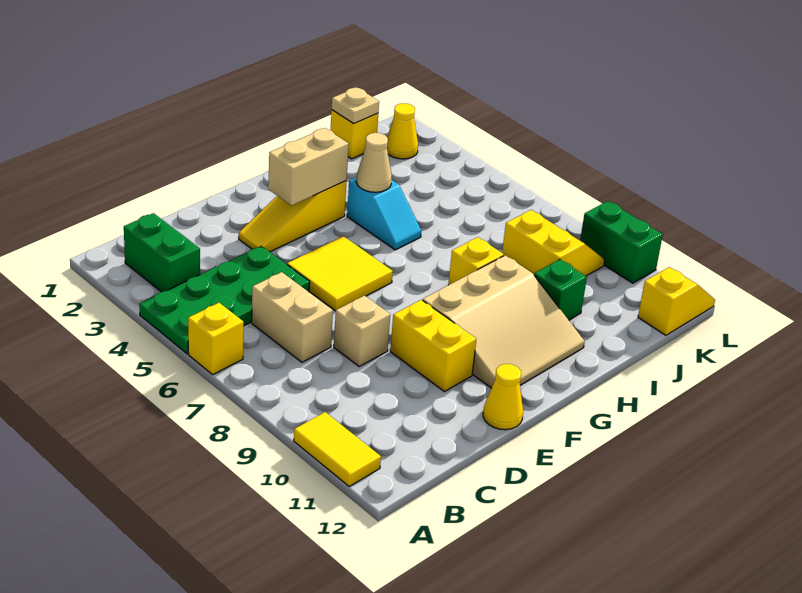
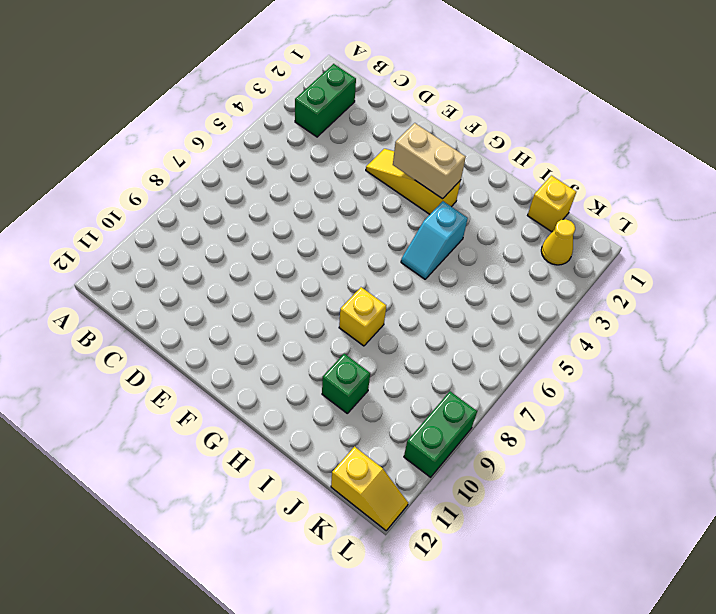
none -> green plate A4:D5 level 1
none -> yellow brick A6 level 1
none -> yellow tile A10:A11 level 1

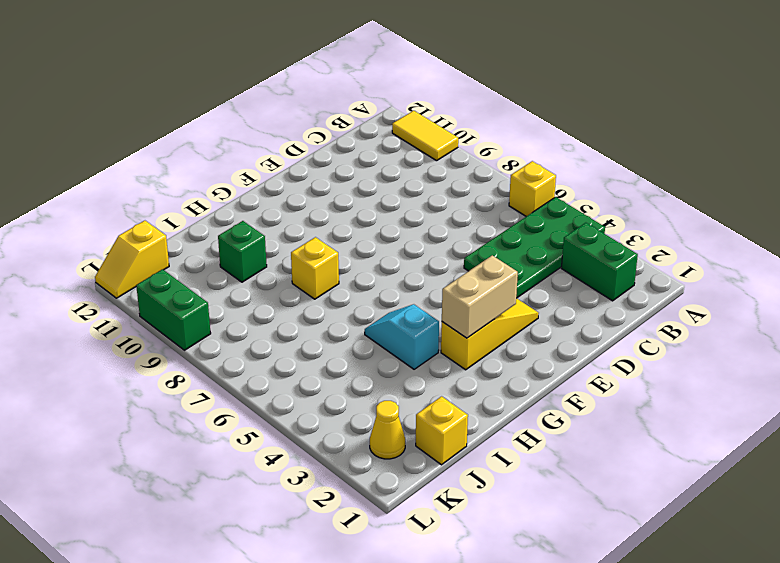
none -> tan brick C6:C7 level 1
none -> tan brick D8 level 1
none -> yellow tile E5:F6 level 1

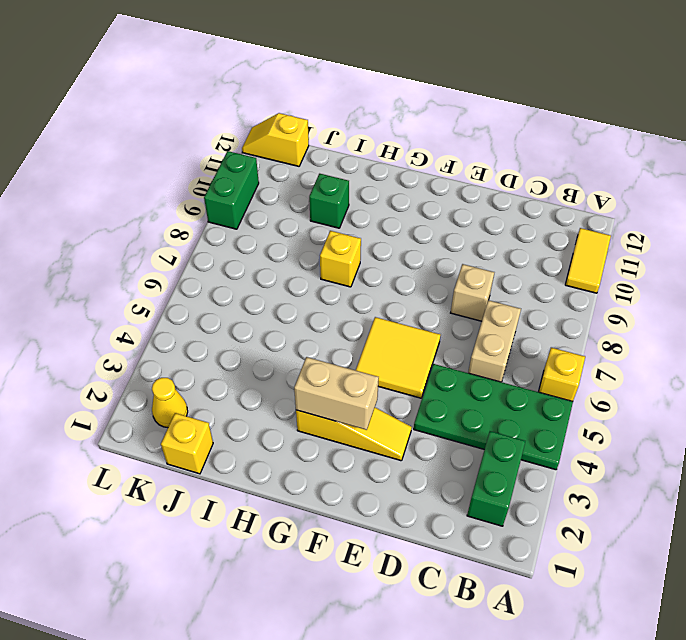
none -> yellow brick E9:E10 level 1
none -> yellow cone E12 level 1
none -> tan slope F9:H11 level 1 top 9

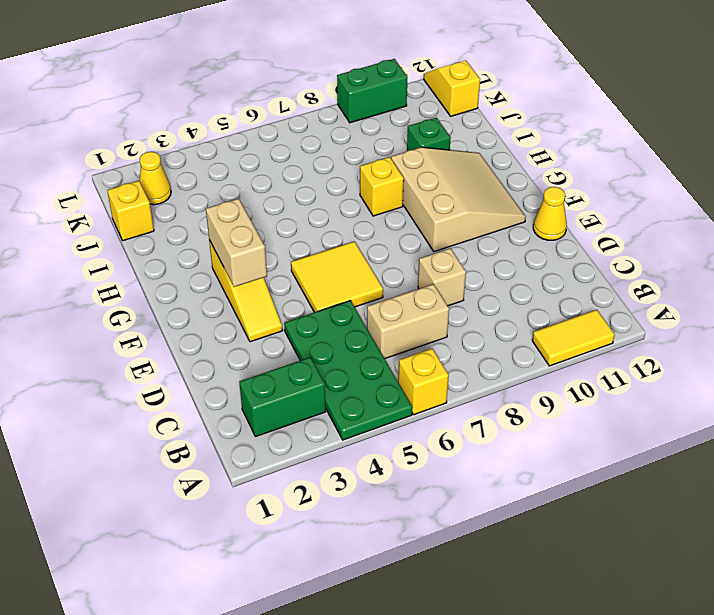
none -> yellow brick E9:E10 level 1
none -> cyan slope H4:H5 level 1 top 4
none -> yellow slope J8:K9 level 1 top J

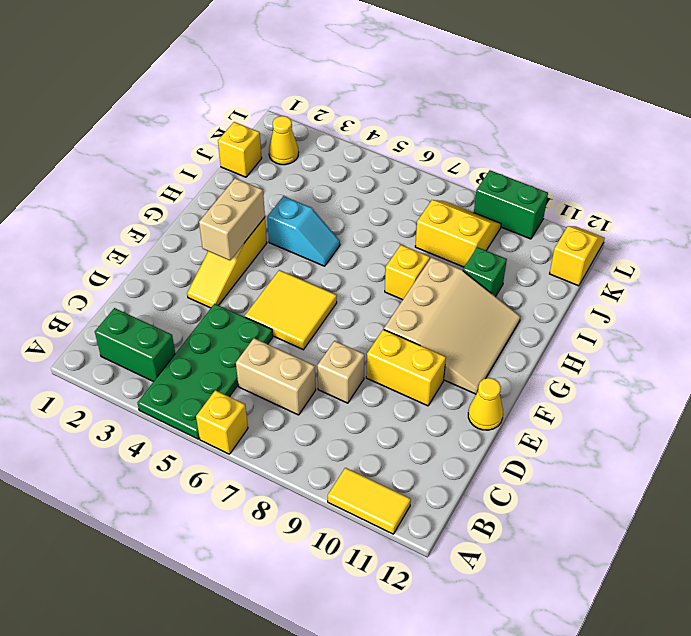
none -> tan cone H4 level 2
none -> tan plate J1 level 2

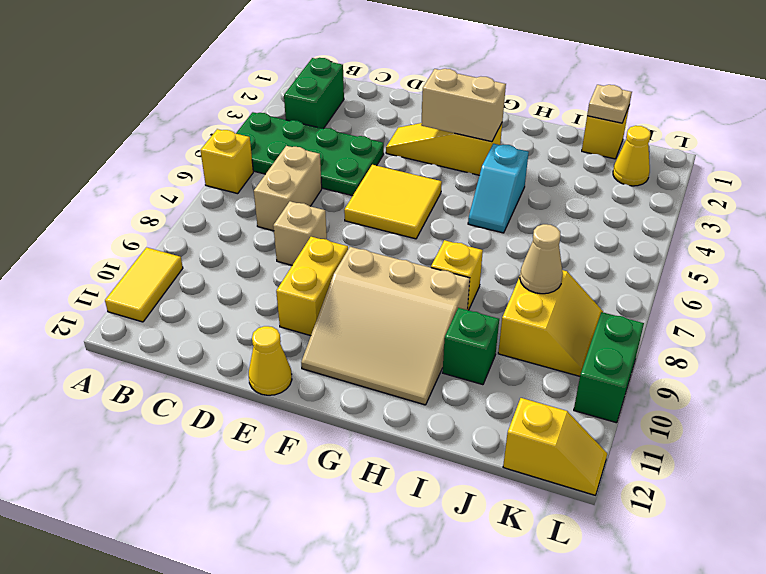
tan cone J8 level 2 -> tan cone H4 level 2

